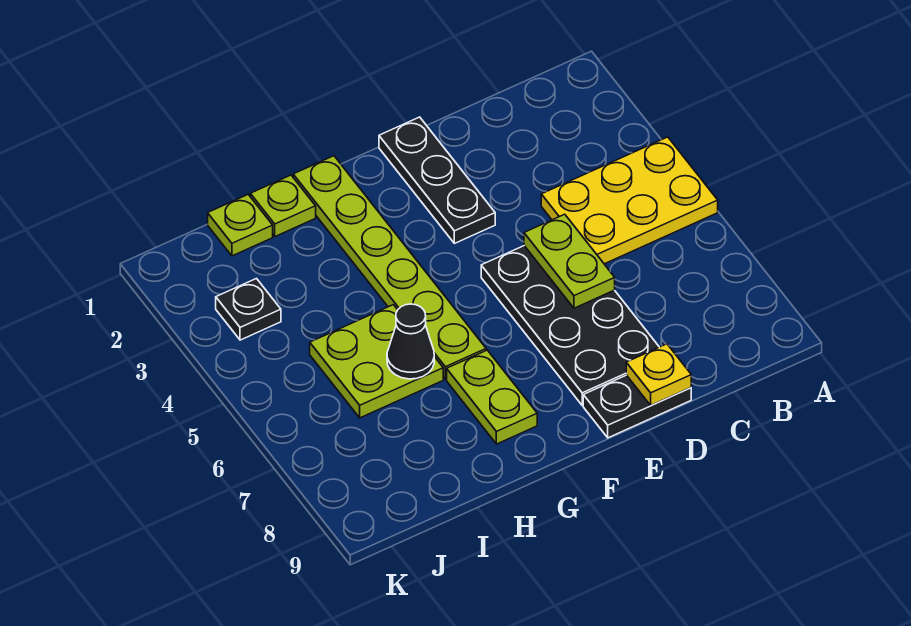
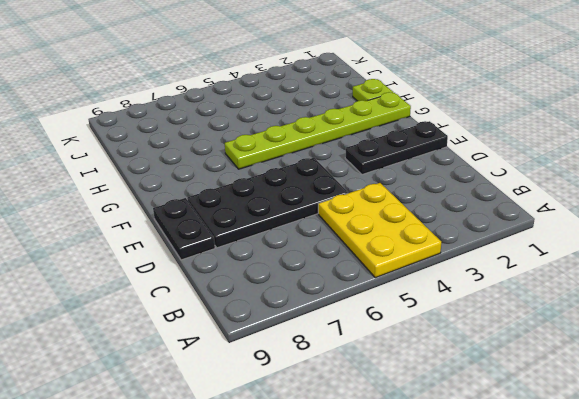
none -> lime plate G7:G8 level 1
none -> lime plate H5:I6 level 1
none -> lime plate I1 level 1

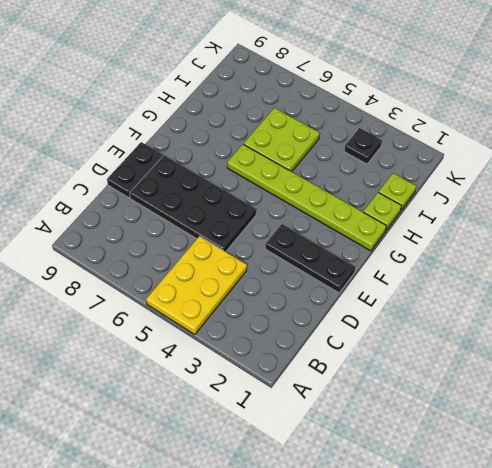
none -> lime plate G7:G8 level 1
none -> lime plate D5:D6 level 2
none -> yellow plate D9 level 2

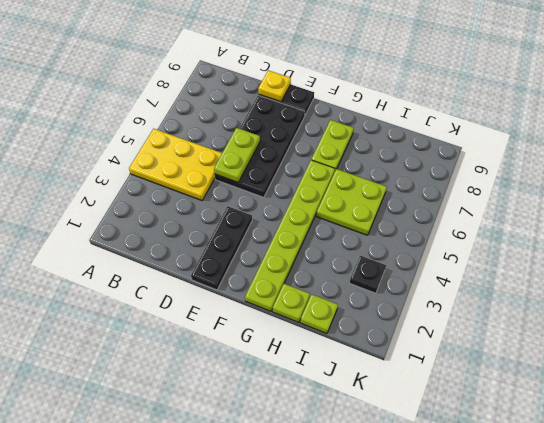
none -> black cone H6 level 2

